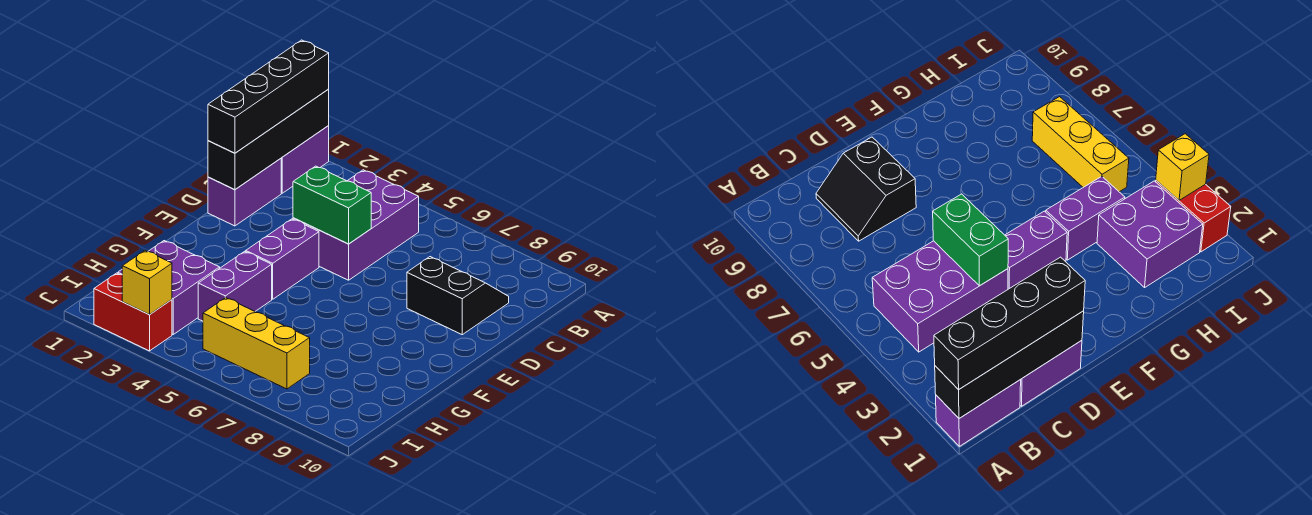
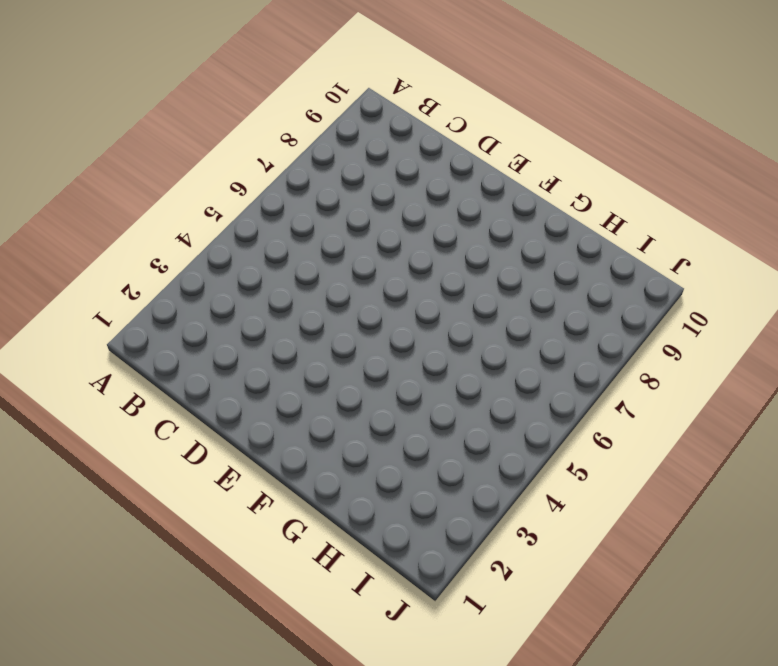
none -> purple brick A1:B1 level 1
none -> purple brick B4:D5 level 1
none -> purple brick C1:D1 level 1

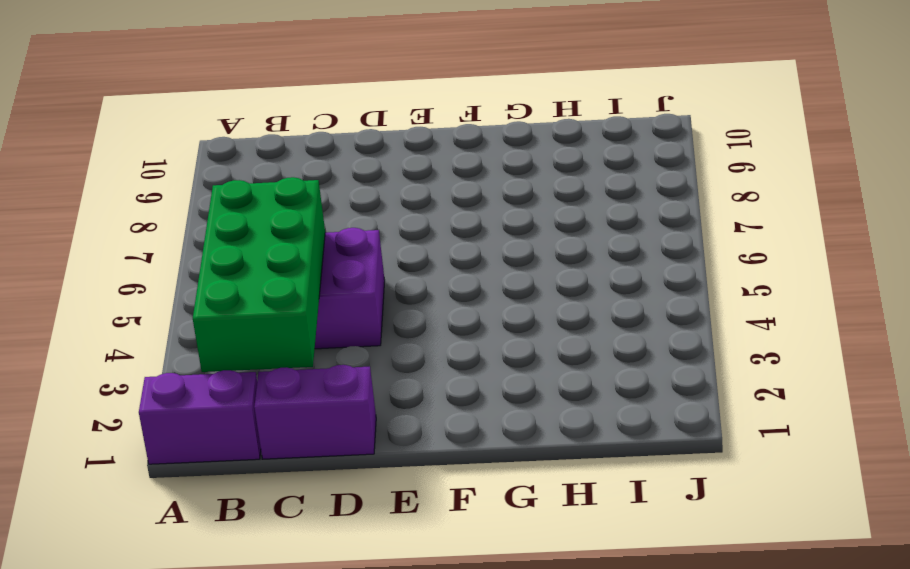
green brick B2:C5 level 2 -> none
none -> black slope C8:D9 level 1 top D
none -> purple brick E4:F4 level 1
none -> purple brick G4:H4 level 1

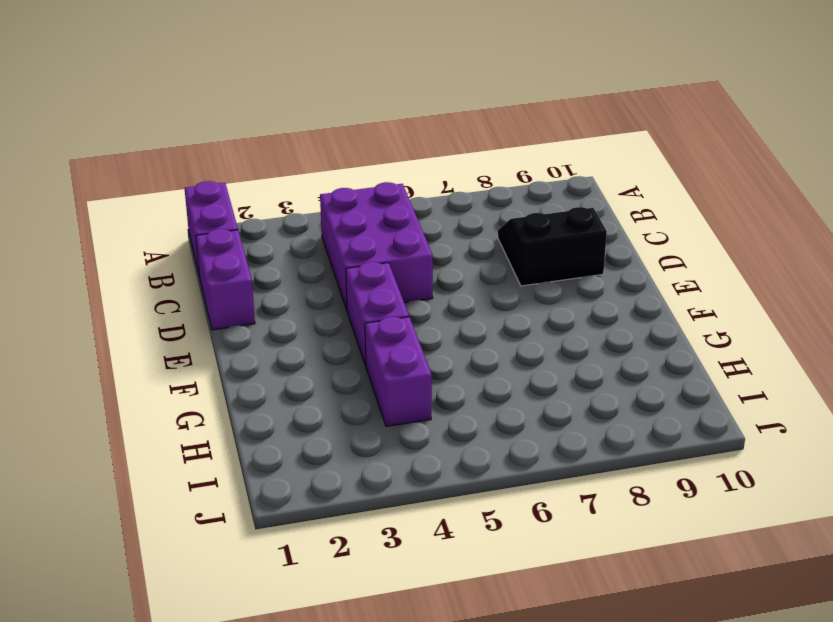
none -> purple brick H2:I3 level 1
none -> yellow brick I5:I7 level 1
none -> red brick J2:J3 level 1

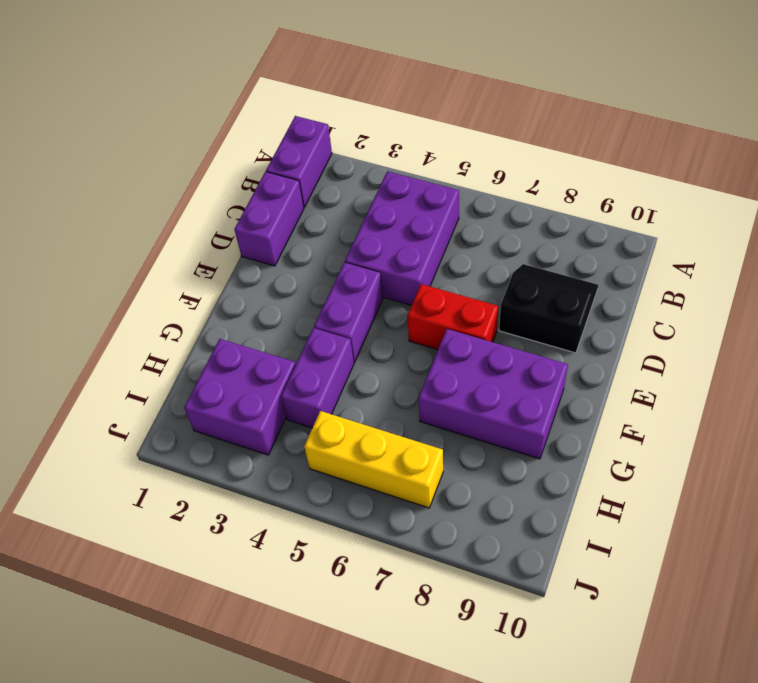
red brick E6:E7 level 1 -> red brick J2:J3 level 1
purple brick F7:G9 level 1 -> none
none -> black brick A1:D1 level 2
none -> green brick D4:D5 level 2
none -> yellow brick J3 level 2

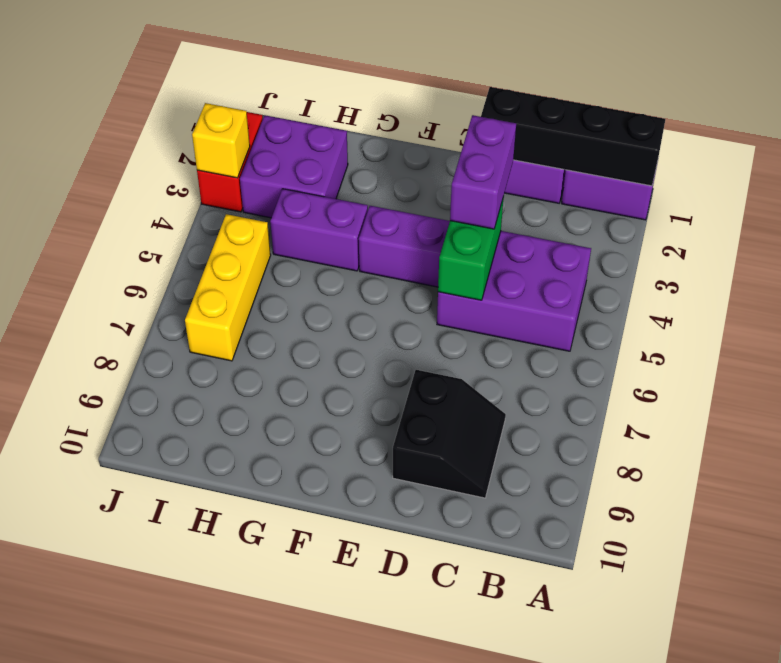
purple brick D3:D4 level 3 -> none
none -> black brick A1:D1 level 3

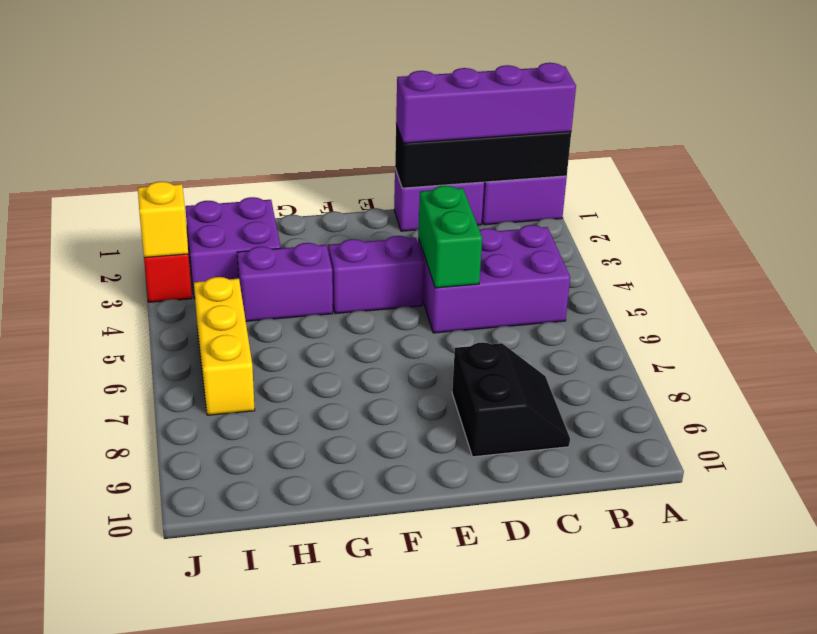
purple brick A1:D1 level 3 -> black brick A1:D1 level 3

